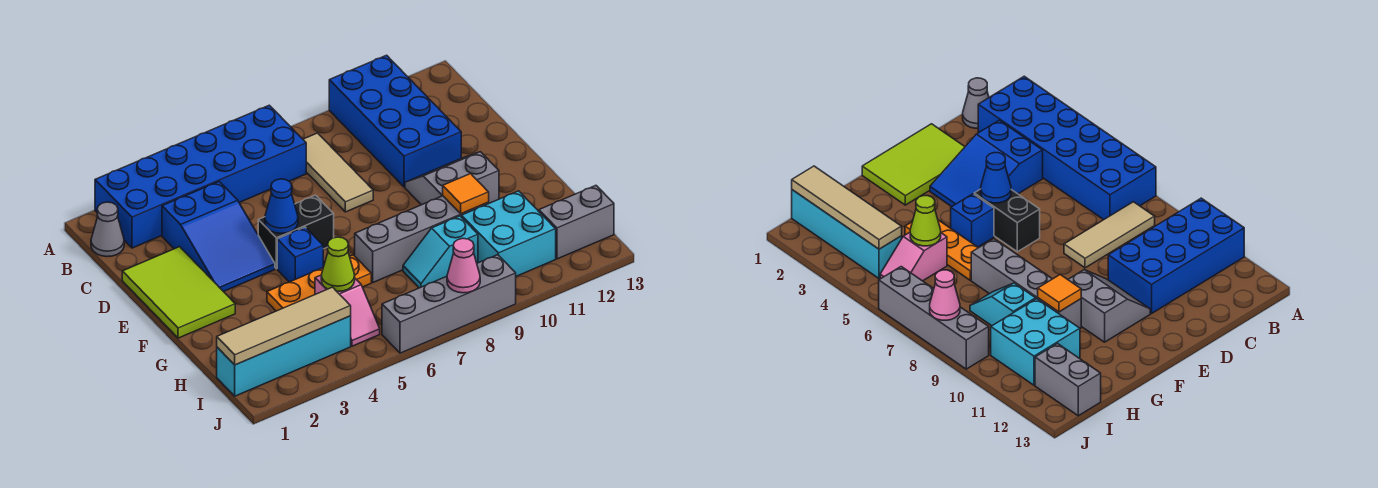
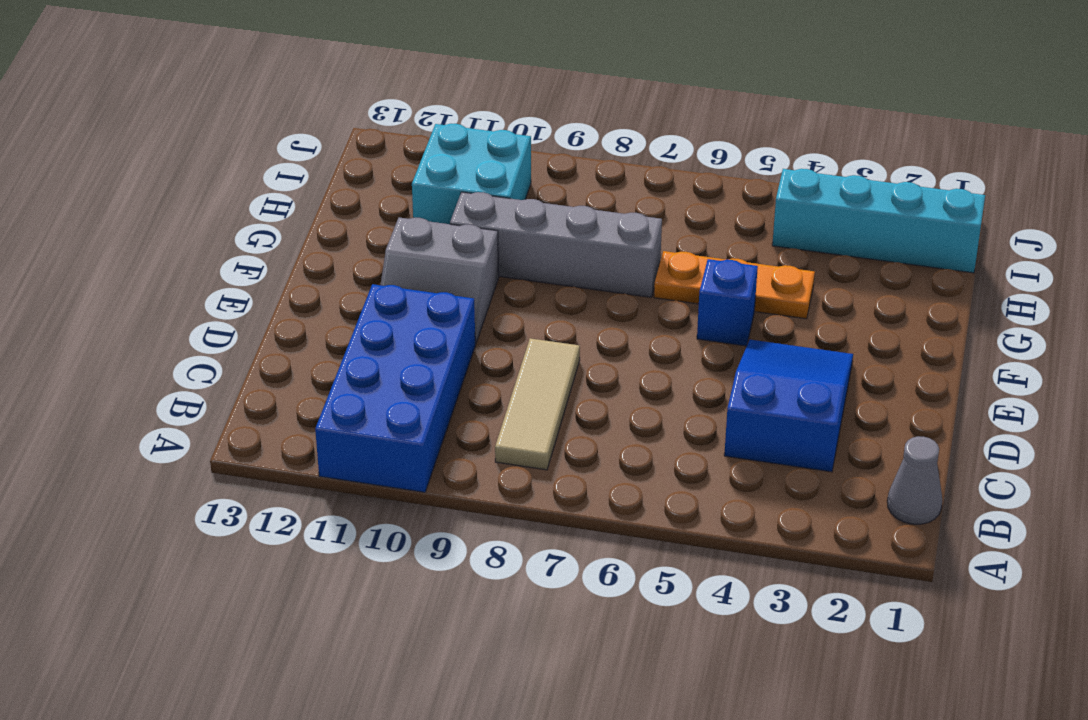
none -> blue brick A2:B7 level 1
none -> lime tile D1:F2 level 1
none -> black brick E5:E6 level 1

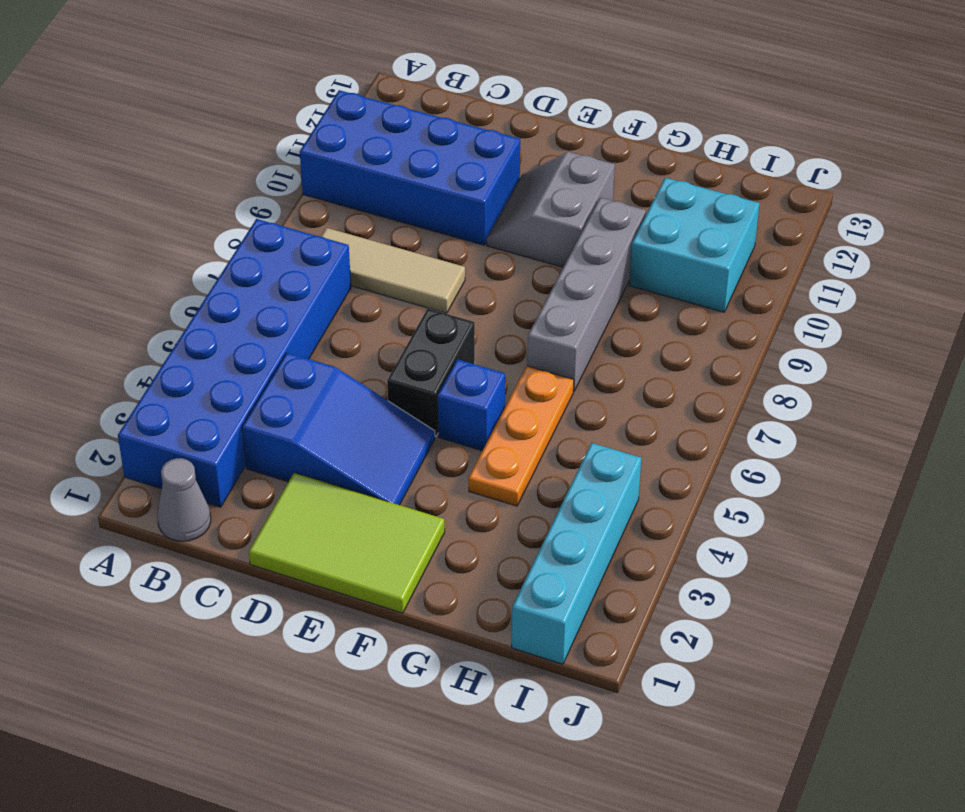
none -> pink slope H5:I5 level 1 top H
none -> cyan slope H8:H9 level 1 top 9
none -> grey brick I12:I13 level 1

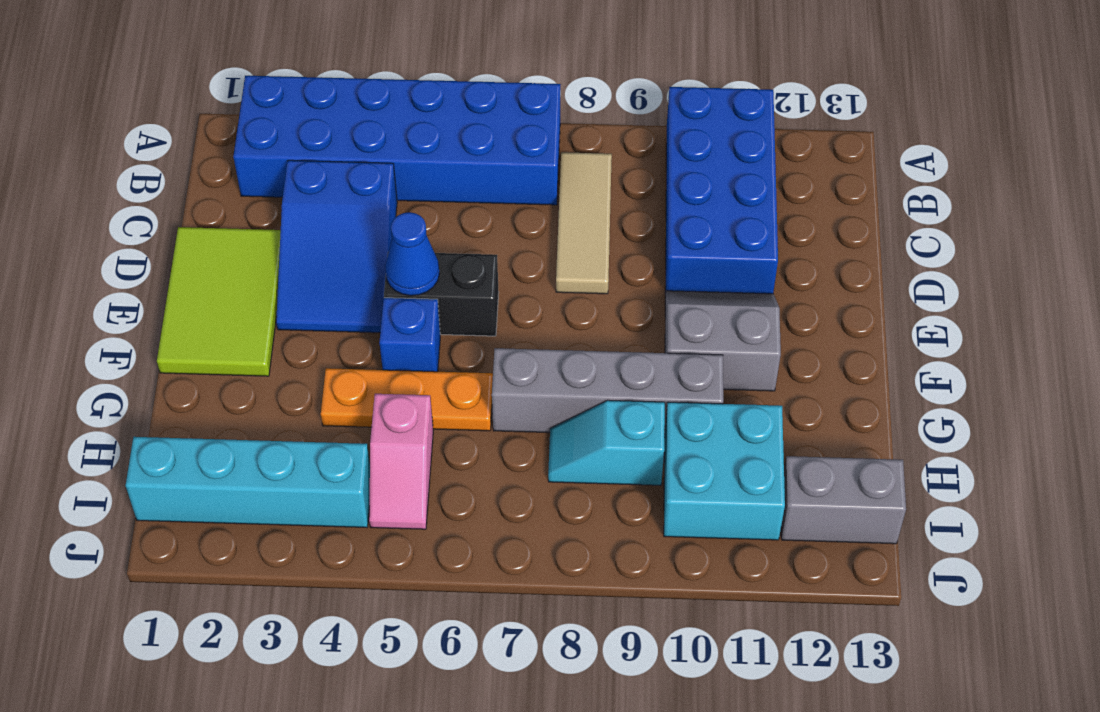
none -> grey cone B1 level 1
none -> grey brick J6:J9 level 1
none -> orange tile G10 level 2

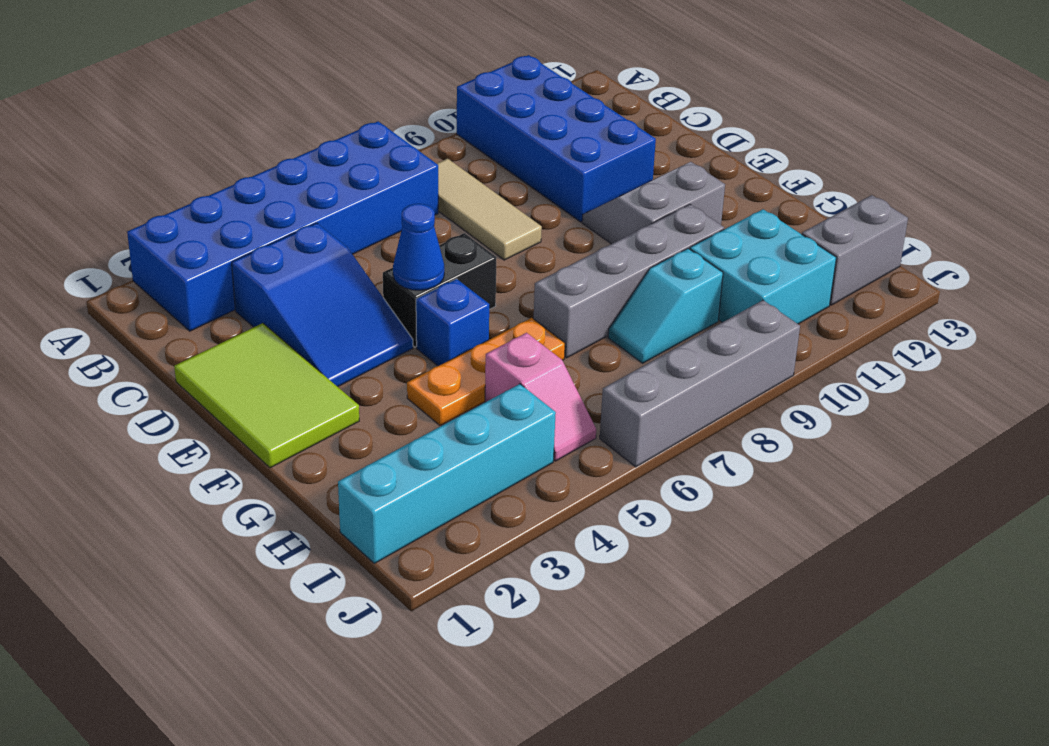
none -> grey cone B1 level 1
none -> orange tile G10 level 2
none -> lime cone H5 level 2

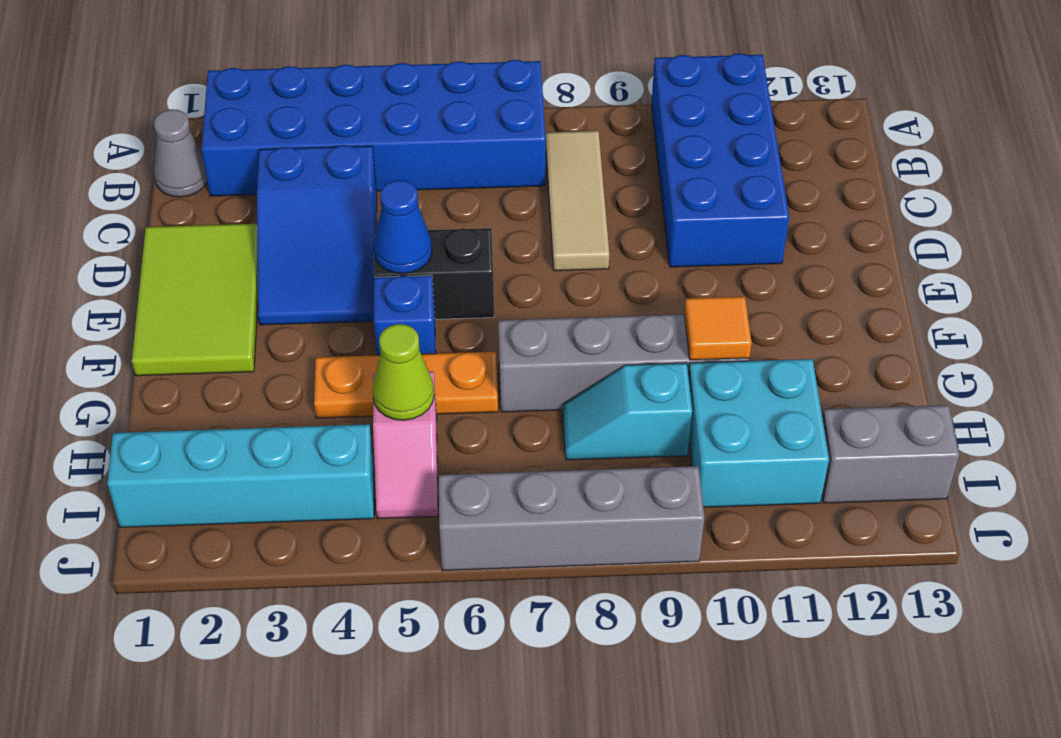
none -> grey slope E10:F11 level 1 top F
none -> tan tile I1:I4 level 2
none -> pink cone J8 level 2

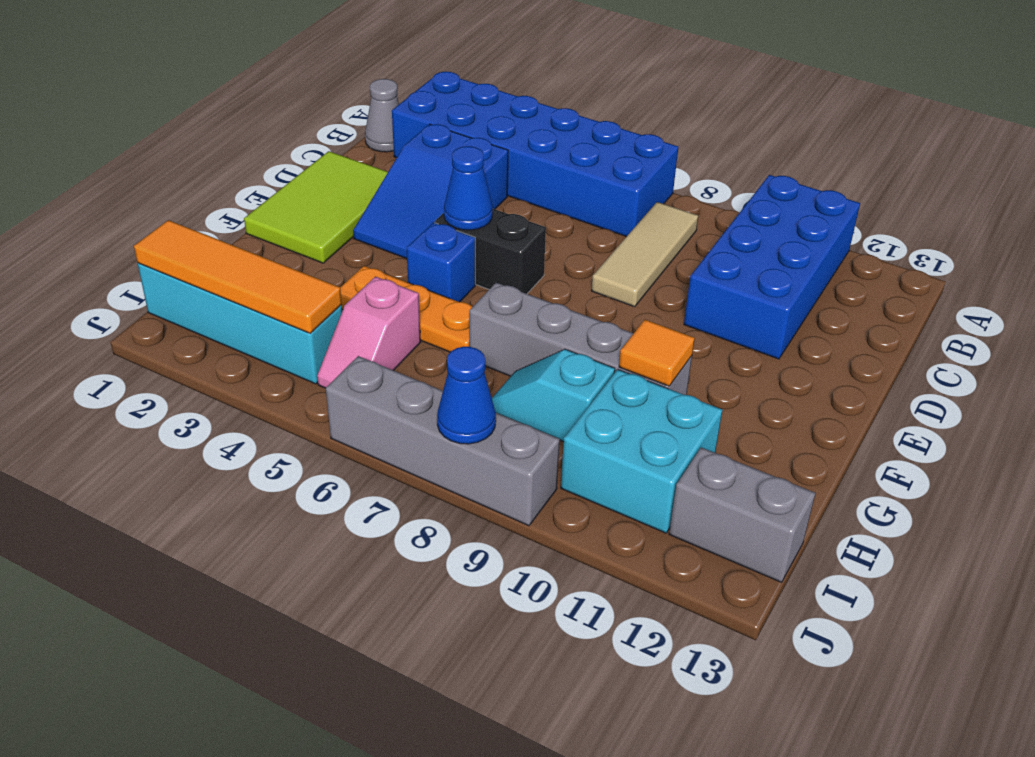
orange tile I1:I4 level 2 -> tan tile I1:I4 level 2
blue cone J8 level 2 -> pink cone J8 level 2
none -> grey slope E10:F11 level 1 top F
none -> lime cone H5 level 2

